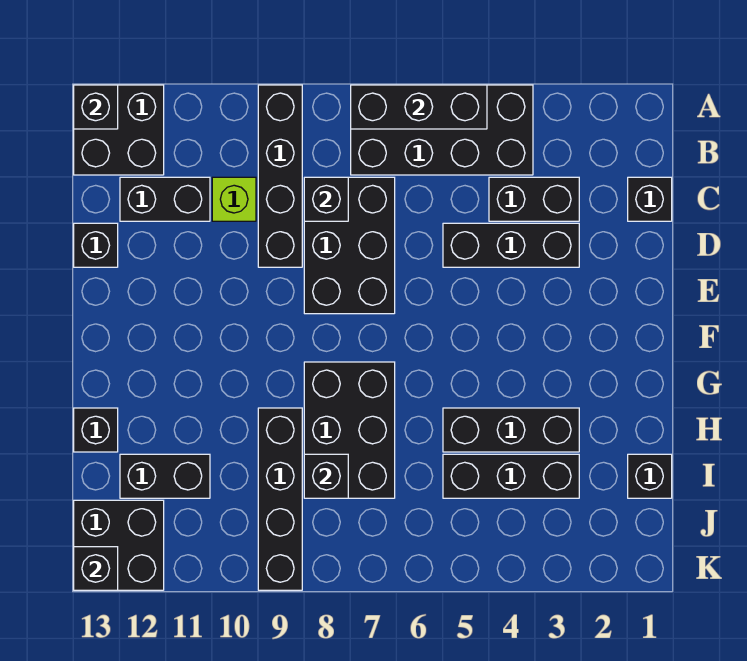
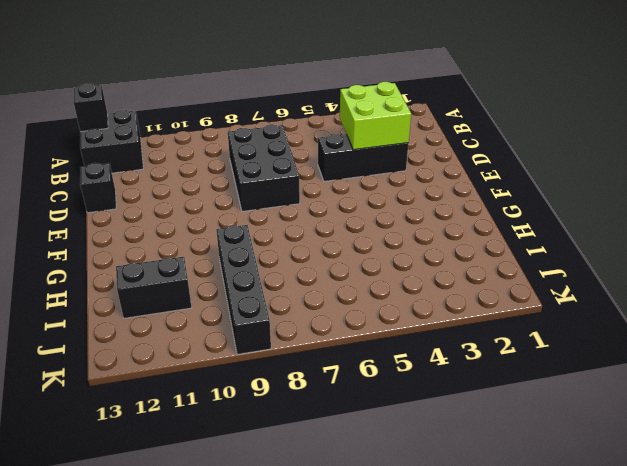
lime brick C3:D4 level 2 -> none
none -> black brick A4:B7 level 1
none -> black brick A9:D9 level 1
none -> black brick C1 level 1

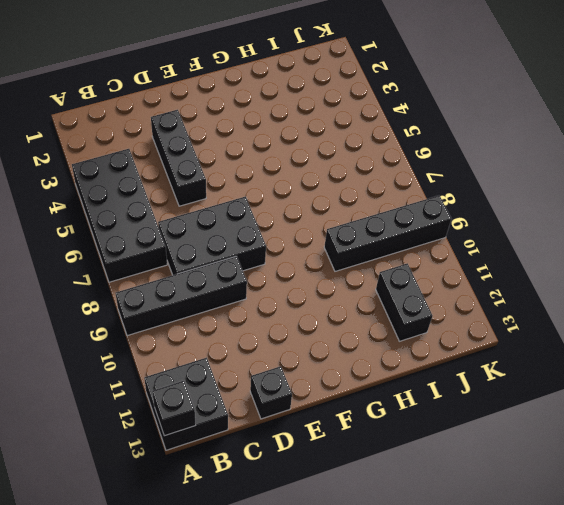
none -> black brick C1 level 1
none -> black brick C3:C4 level 1
none -> lime brick C10 level 1

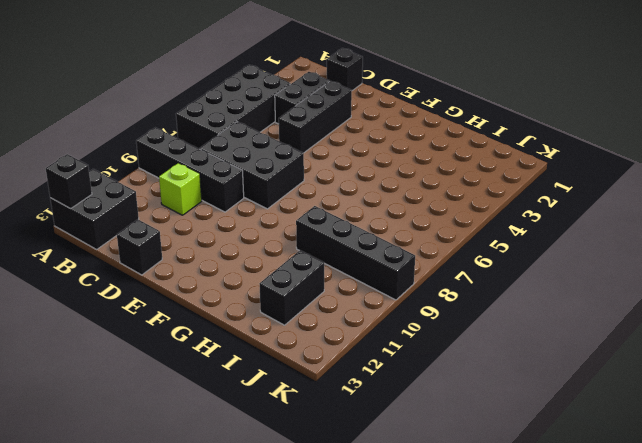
none -> black brick C11:C12 level 1
none -> black brick G7:I8 level 1
none -> black brick H3:H5 level 1

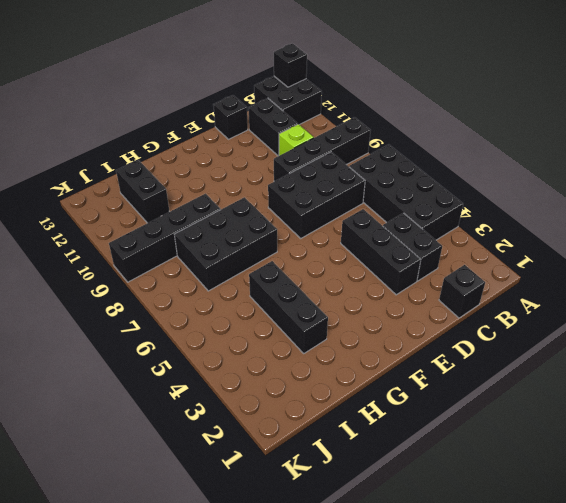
none -> black brick H13 level 1
none -> black brick I1 level 1
none -> black brick I3:I5 level 1

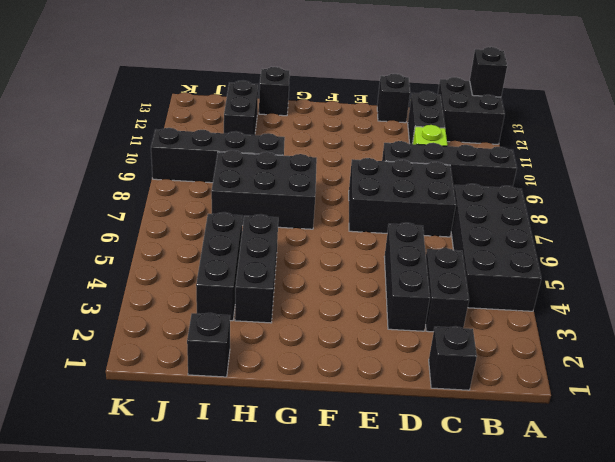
none -> black brick J12:K13 level 1
none -> black brick A5:A7 level 2
none -> black brick C8 level 2

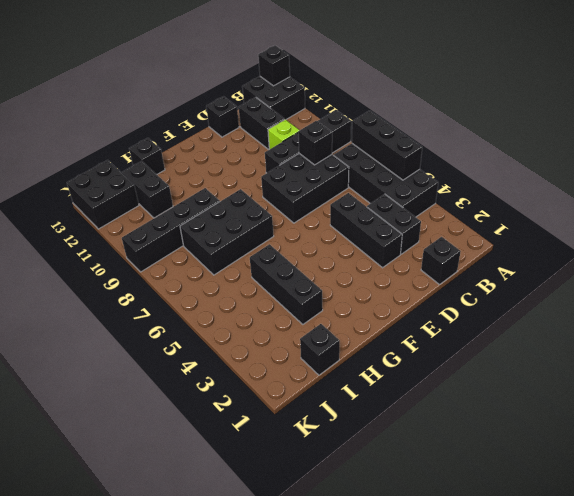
none -> black brick I3:I5 level 1
none -> black brick I8 level 2
none -> black brick K13 level 2

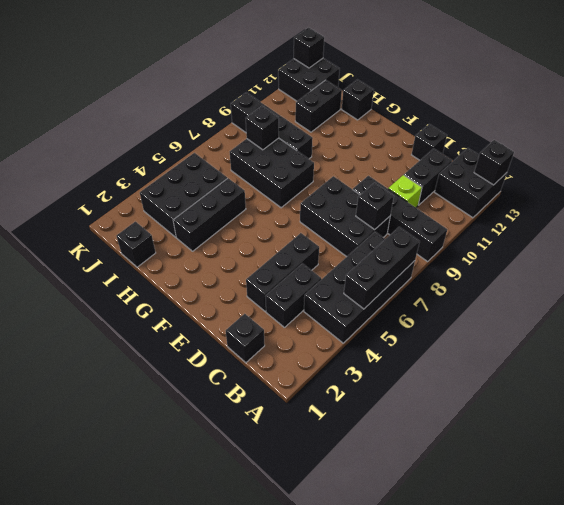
black brick I3:J5 level 1 -> black brick I3:I5 level 1

